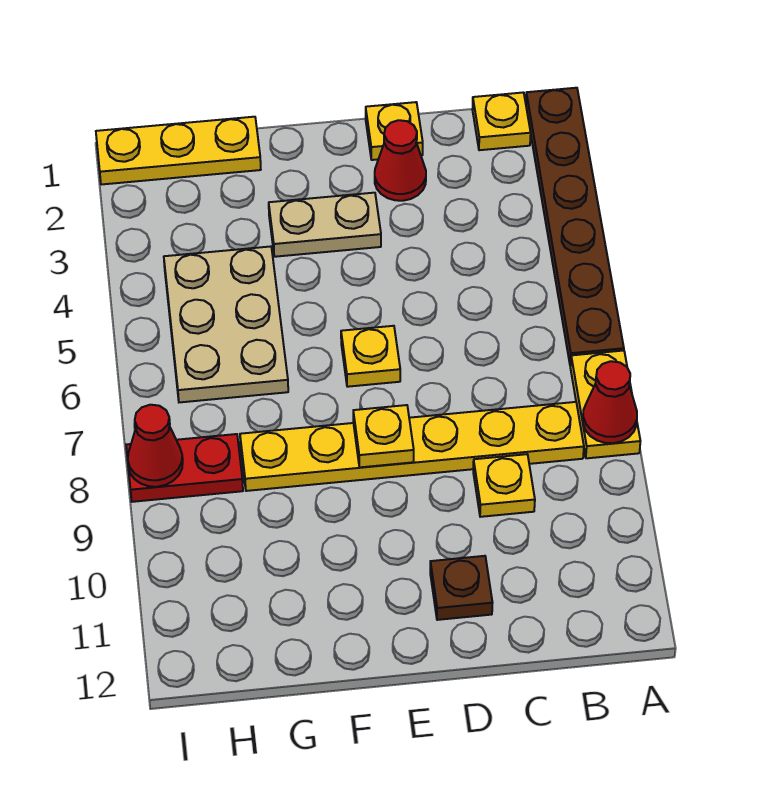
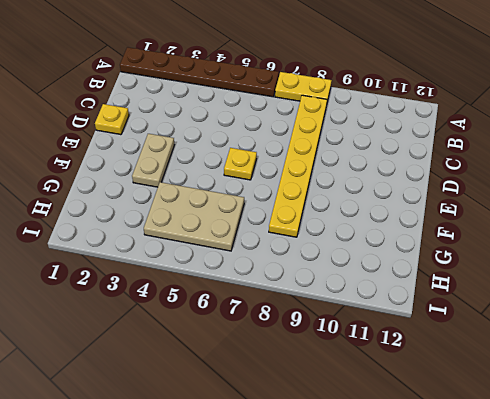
none -> yellow plate B1 level 1
none -> yellow plate C9 level 1
none -> red cone D2 level 1

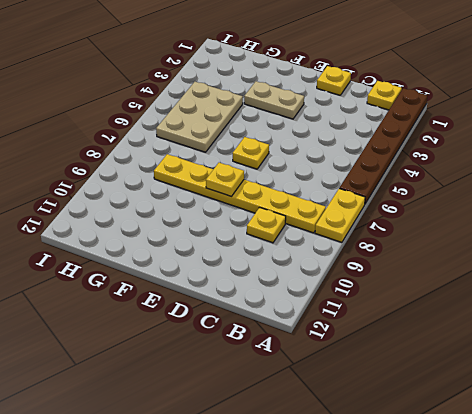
none -> red cone D2 level 1
none -> brown plate D11 level 1
none -> yellow plate G1:I1 level 1

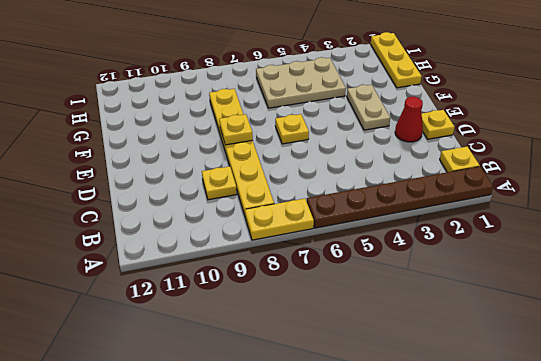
none -> brown plate D11 level 1
none -> red plate H8:I8 level 1
none -> red cone A8 level 2

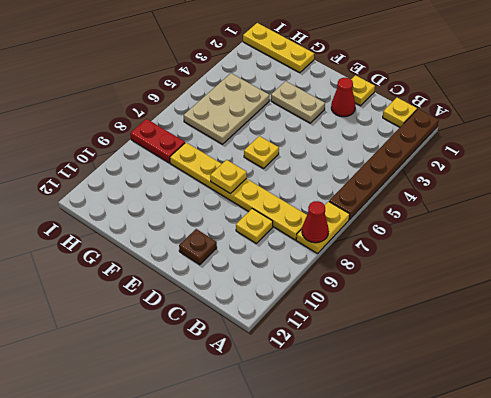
none -> red cone I8 level 2

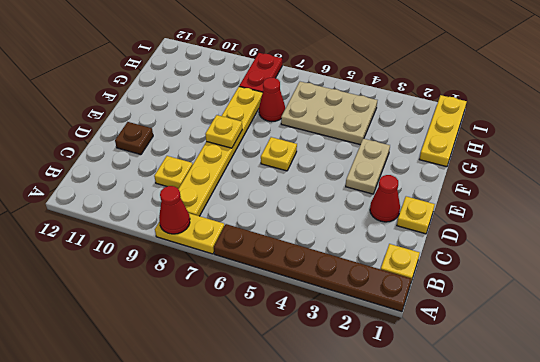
red cone G7 level 1 -> red cone I8 level 2

